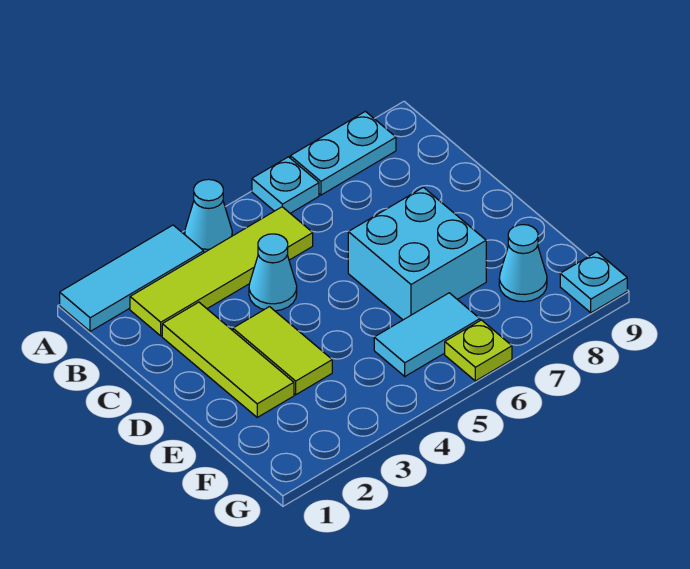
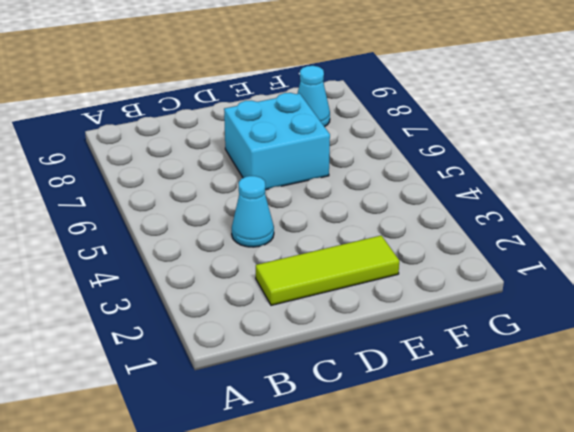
none -> cyan tile A1:A3 level 1
none -> cyan cone A4 level 1
none -> cyan plate A6 level 1

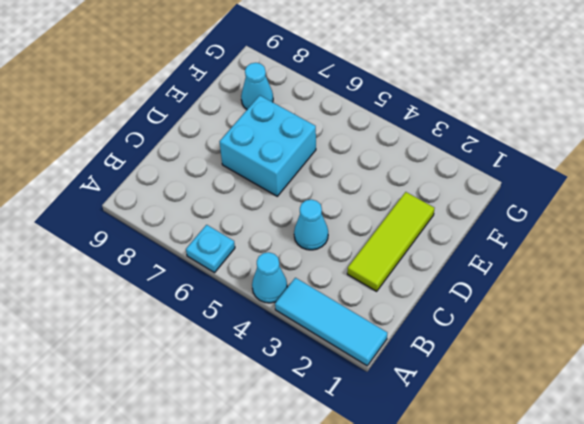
none -> cyan plate A7:A8 level 1
none -> lime tile B2:B5 level 1
none -> lime tile D3:E3 level 1

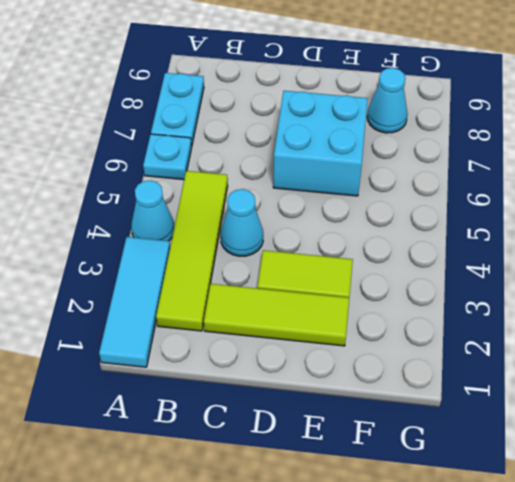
none -> cyan tile F5:F6 level 1
none -> lime plate G6 level 1
none -> cyan plate G9 level 1

